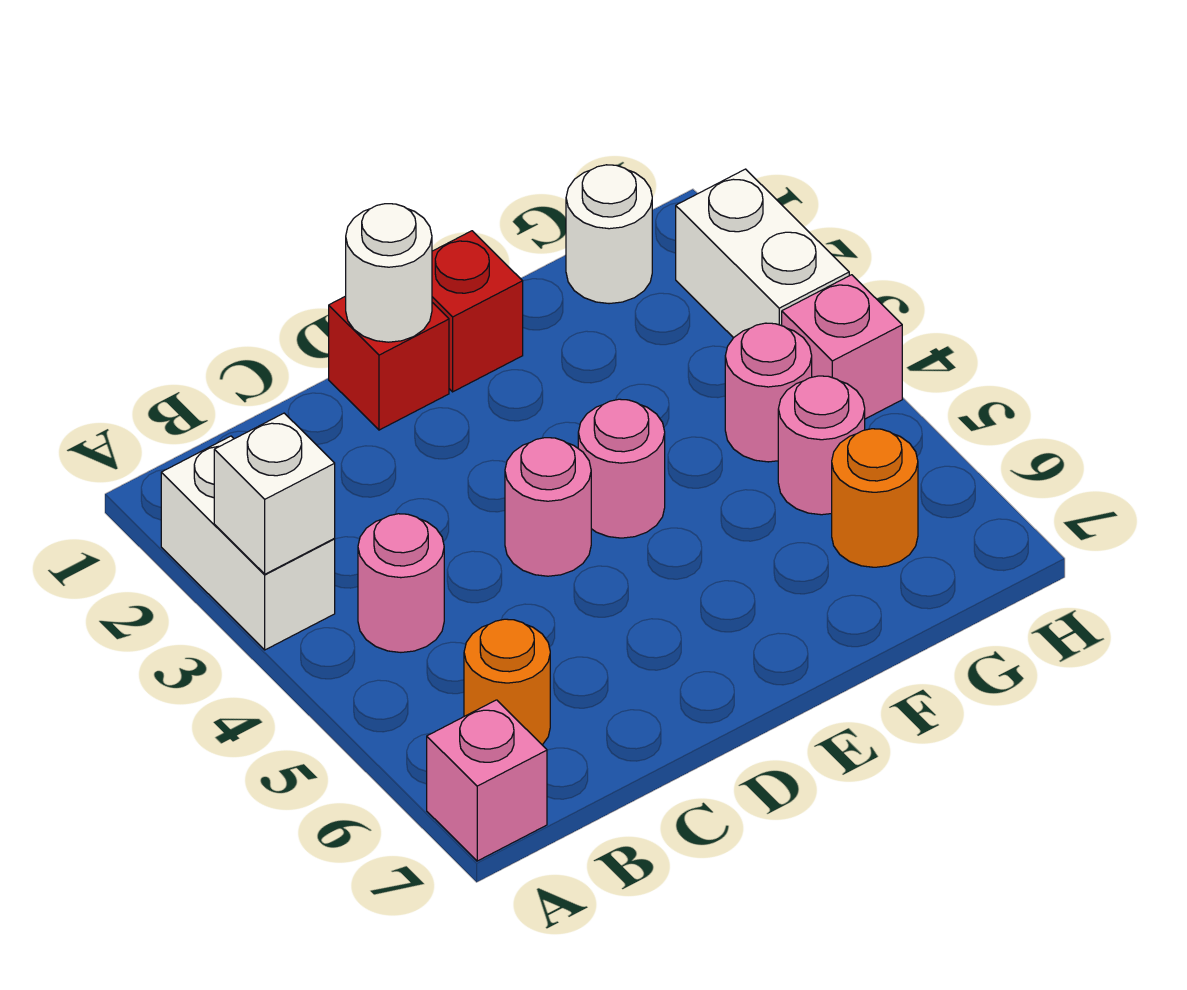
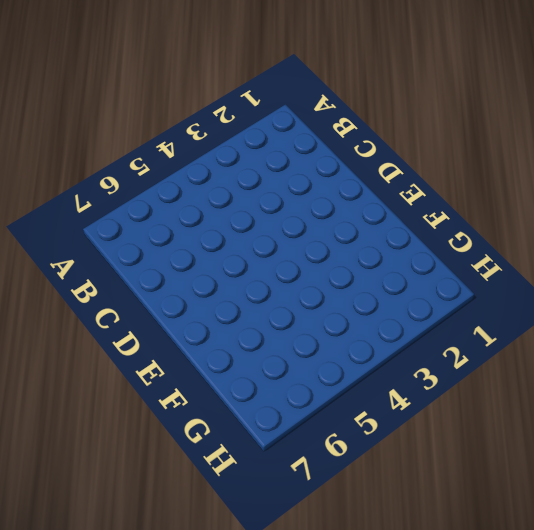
none -> white brick A2:A3 level 1
none -> pink brick A7 level 1
none -> pink round brick B4 level 1

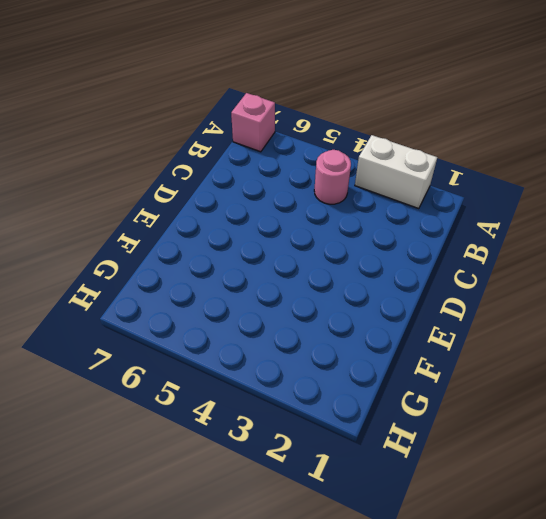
none -> orange round brick B6 level 1
none -> red brick D1 level 1
none -> pink round brick D4 level 1

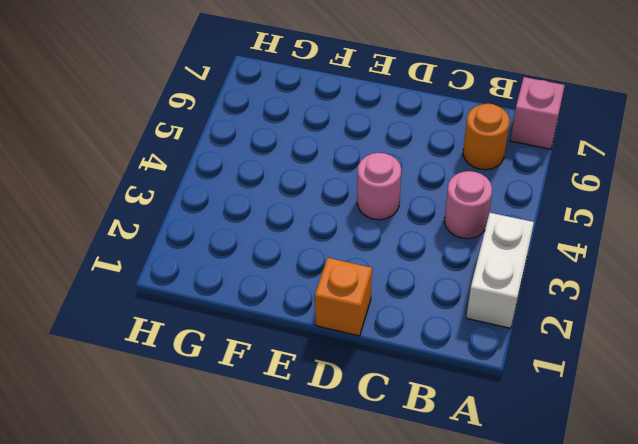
orange brick D1 level 1 -> red brick D1 level 1
none -> red brick E1 level 1
none -> pink round brick E4 level 1
none -> white round brick G1 level 1

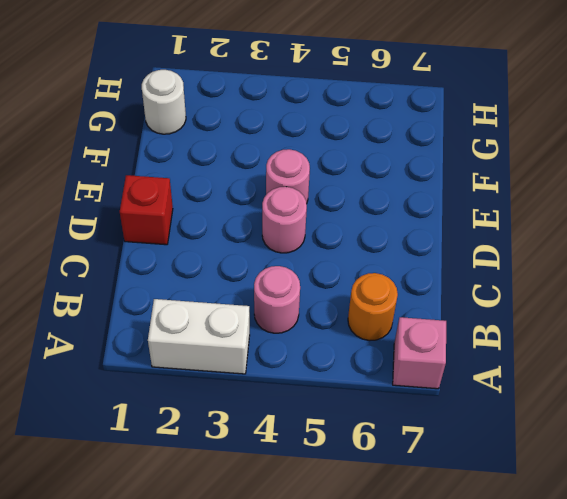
none -> red brick E1 level 1
none -> pink round brick G4 level 1
none -> pink round brick G5 level 1

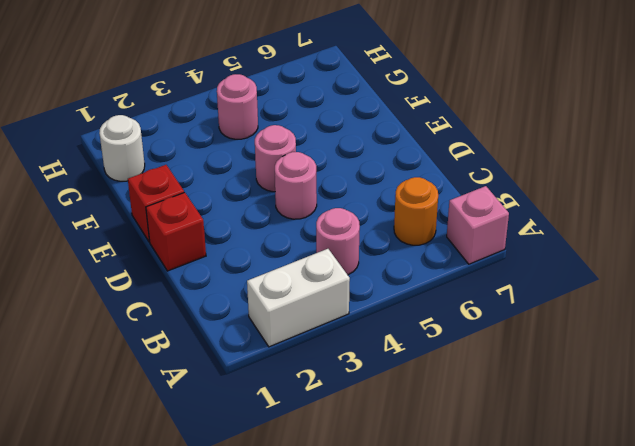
none -> pink round brick G5 level 1
none -> orange round brick G6 level 1
none -> white brick H2:H3 level 1

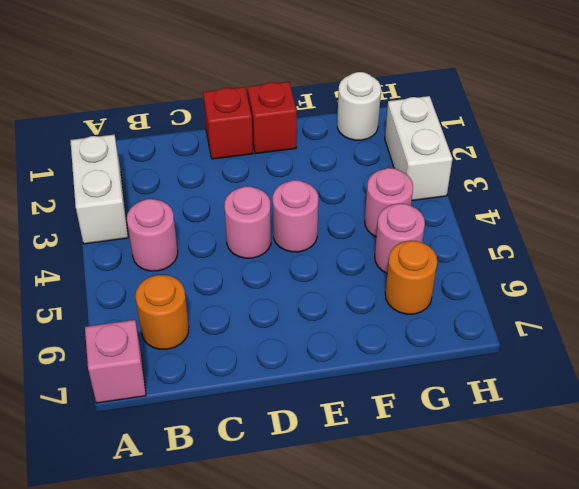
none -> pink brick H4 level 1
none -> white brick A3 level 2
none -> white round brick D1 level 2

